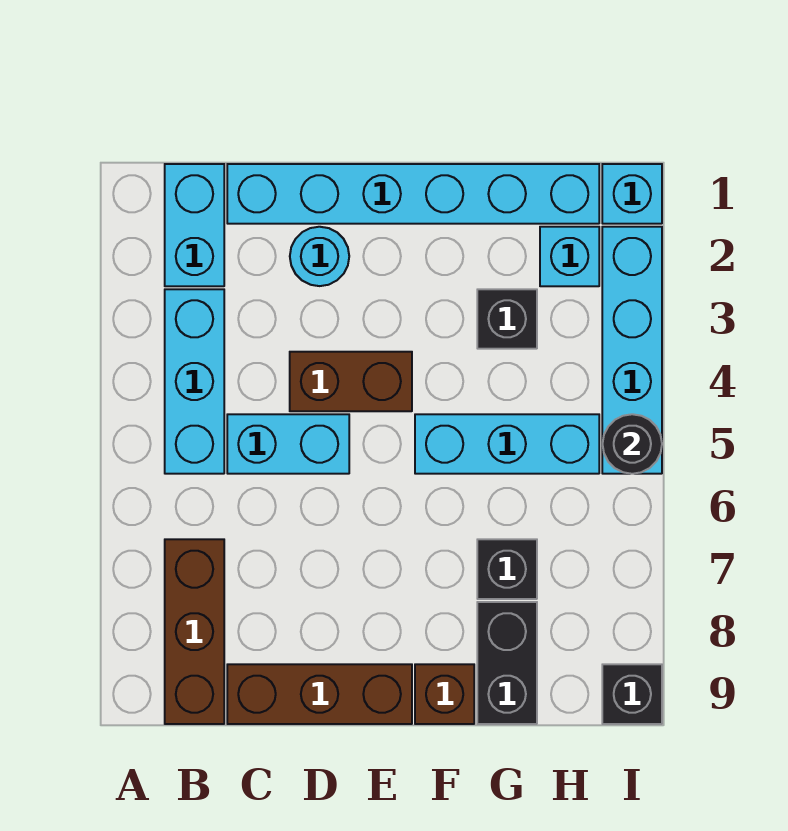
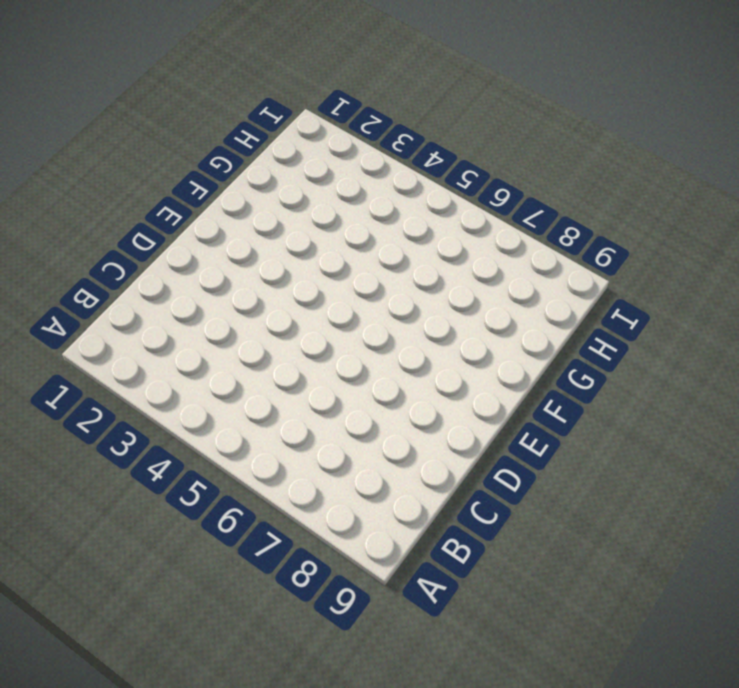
none -> cyan brick B1:B2 level 1
none -> cyan brick B3:B5 level 1
none -> brown brick B7:B9 level 1

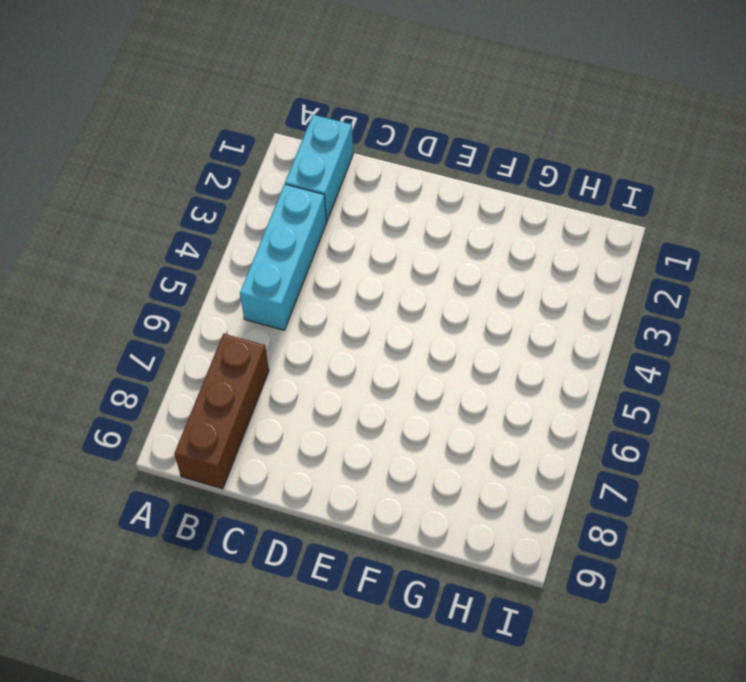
none -> cyan brick C1:H1 level 1
none -> cyan brick C5:D5 level 1
none -> brown brick C9:E9 level 1

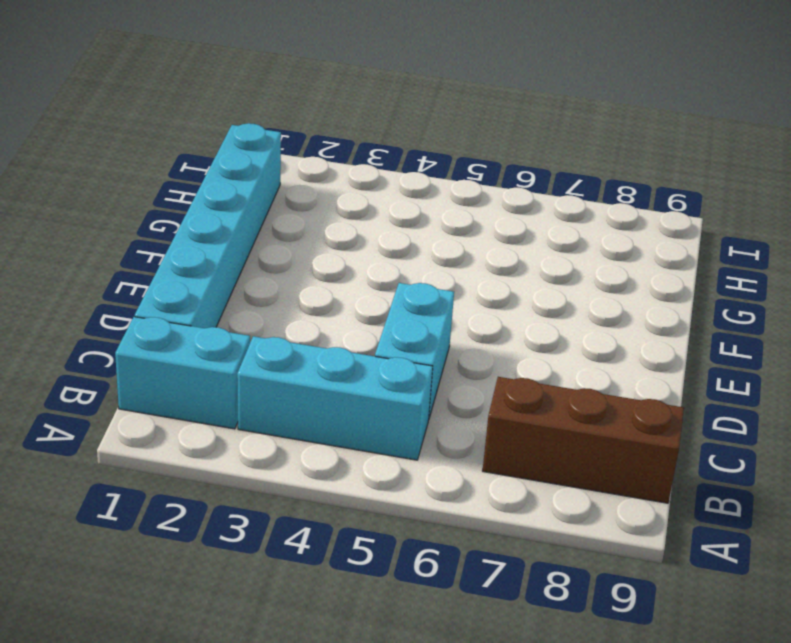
none -> brown brick C9:E9 level 1
none -> cyan round brick D2 level 1
none -> brown brick D4:E4 level 1

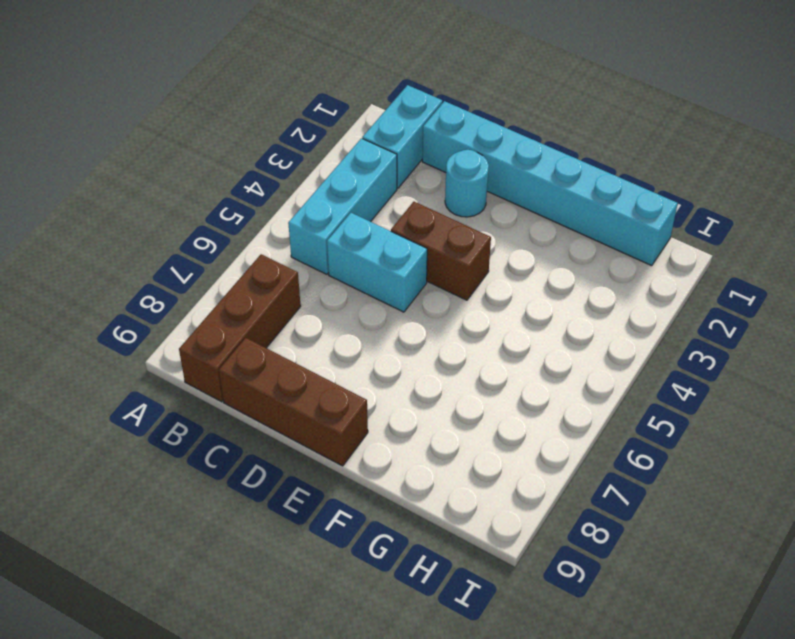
none -> cyan brick F5:H5 level 1
none -> brown brick F9 level 1
none -> black brick G3 level 1

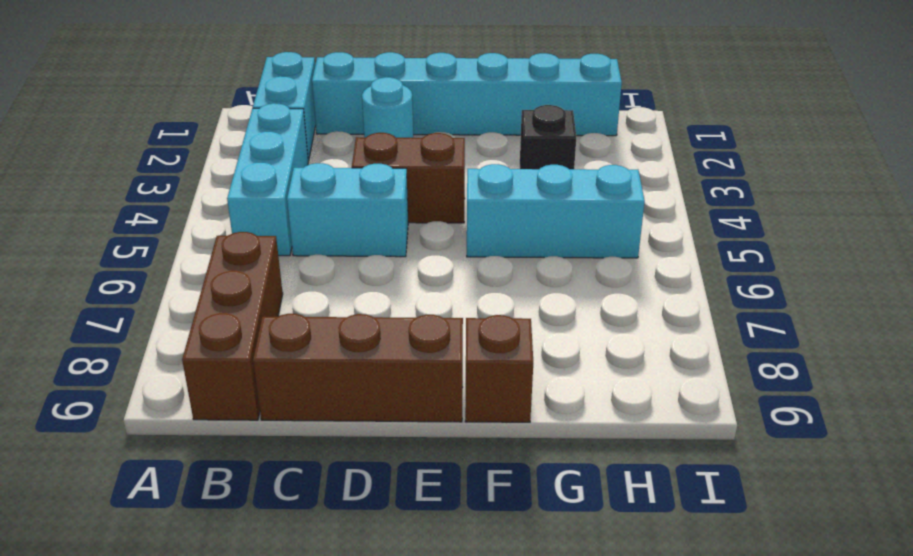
none -> black brick G7 level 1
none -> black brick G8:G9 level 1
none -> cyan brick H2 level 1

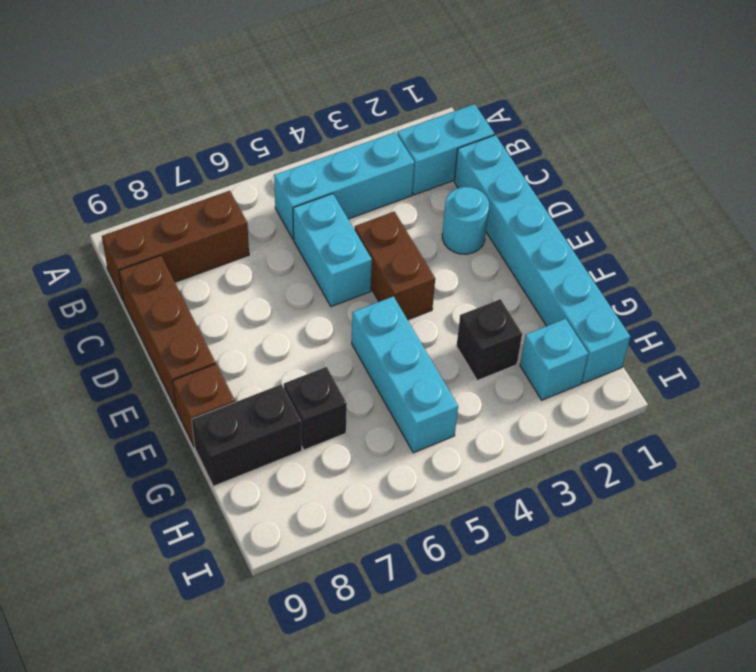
none -> cyan brick I1 level 1
none -> cyan brick I2:I5 level 1
none -> black brick I9 level 1

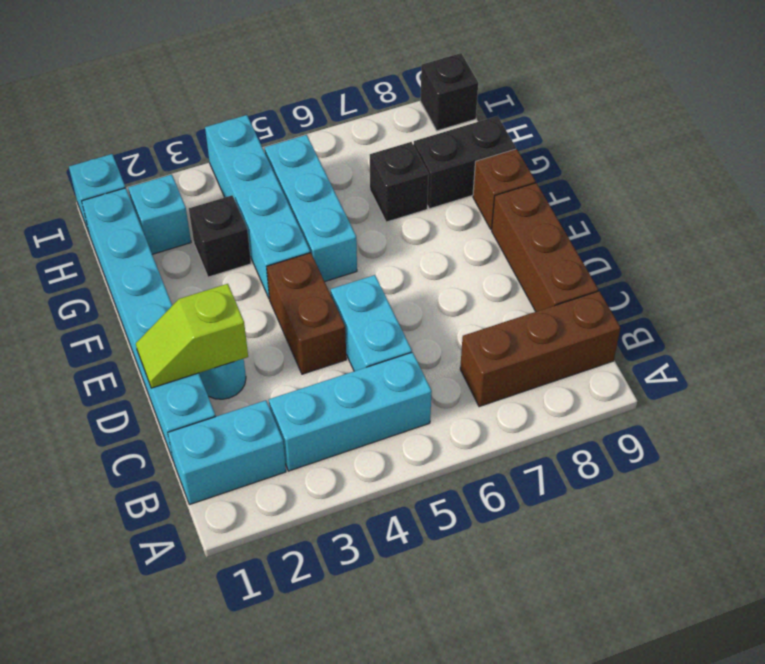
lime slope D1:D2 level 2 top 2 -> none
cyan brick F4:I4 level 1 -> cyan brick I2:I5 level 1
none -> black round brick I5 level 2

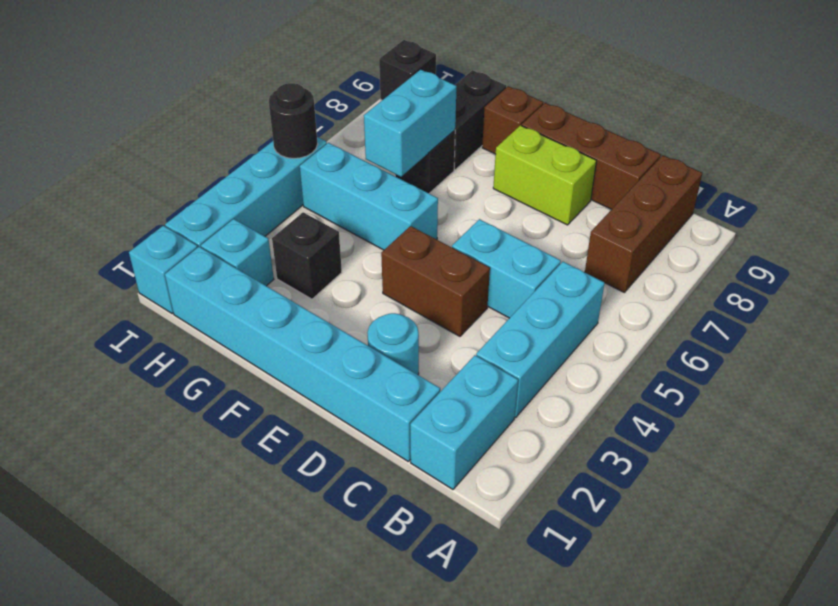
lime brick D8:E8 level 1 -> none
cyan brick G6:G7 level 2 -> none

